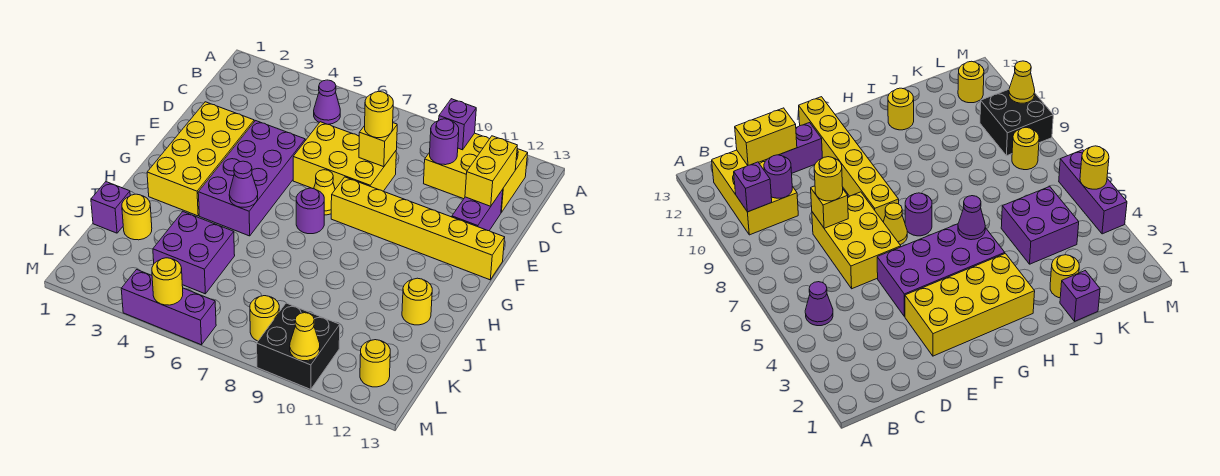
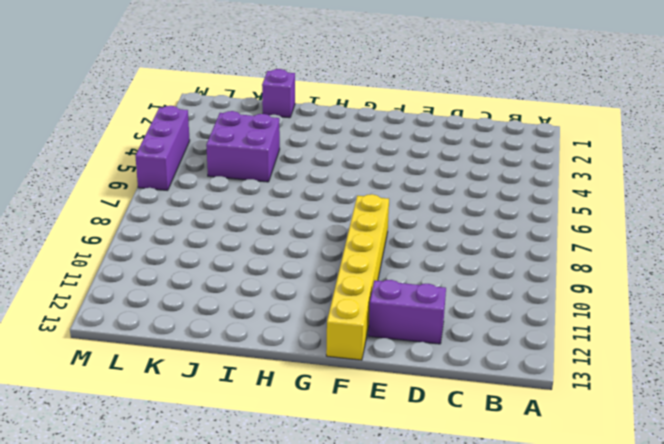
none -> purple cone B5 level 1
none -> yellow brick B10:C12 level 1
none -> yellow brick D6:E8 level 1

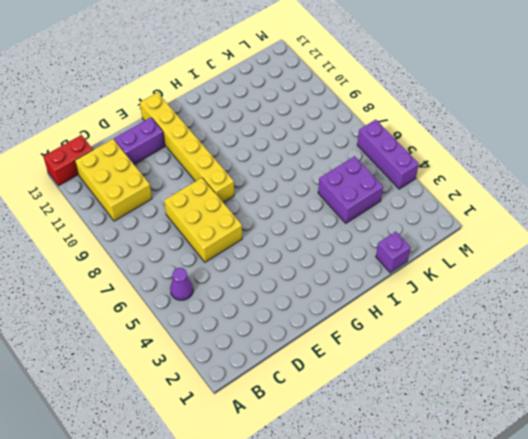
red brick A13:B13 level 1 -> none
none -> yellow brick E2:H3 level 1
none -> purple brick E4:H5 level 1
none -> yellow cone F7 level 1

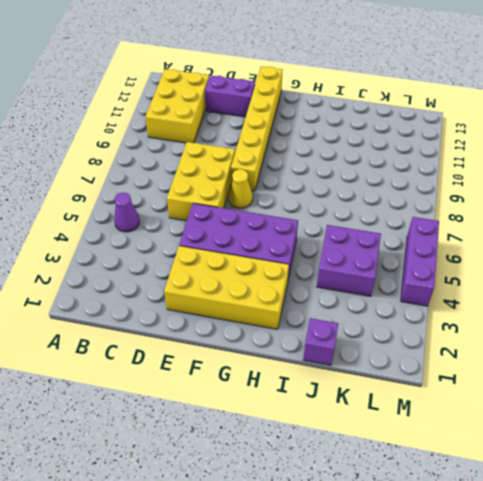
none -> purple round brick G7 level 1
none -> yellow round brick I12 level 1
none -> yellow round brick J2 level 1

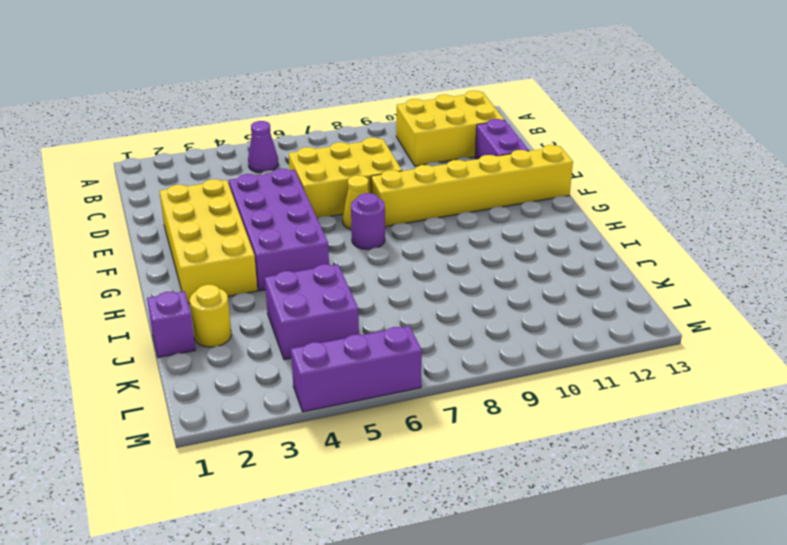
none -> yellow round brick I12 level 1
none -> yellow round brick L8 level 1
none -> black brick L9:M10 level 1

